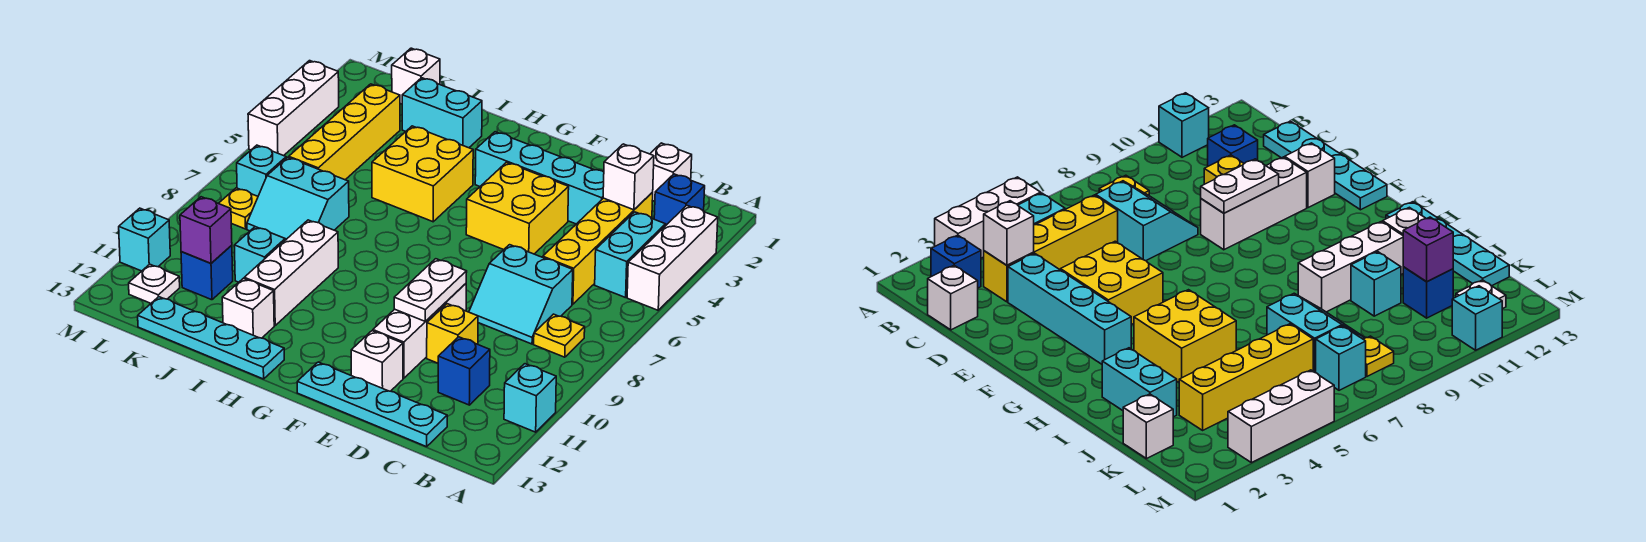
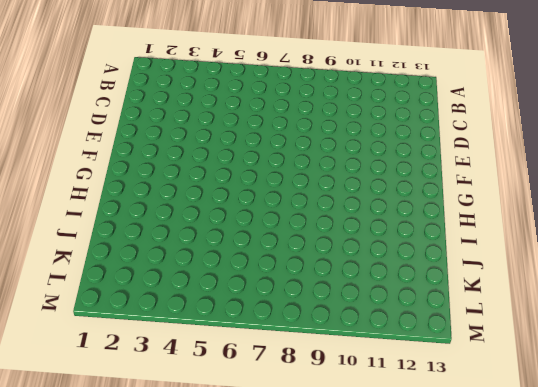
none -> white brick A3:A5 level 1
none -> cyan brick A11 level 1
none -> blue brick B2 level 1
none -> cyan brick B4:B5 level 1

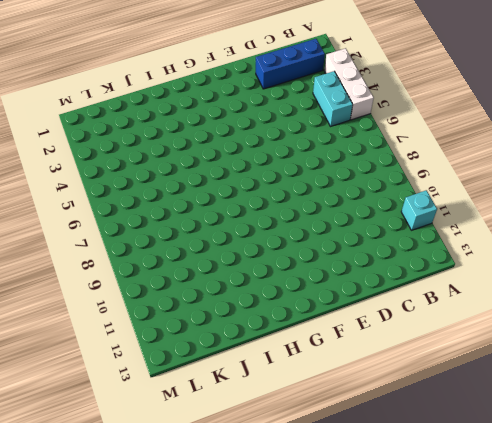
blue brick B2:D2 level 1 -> blue brick B2 level 1
none -> yellow plate B8 level 1
none -> white brick C1 level 1
none -> yellow brick C3:C6 level 1
none -> cyan slope C7:D8 level 1 top 7

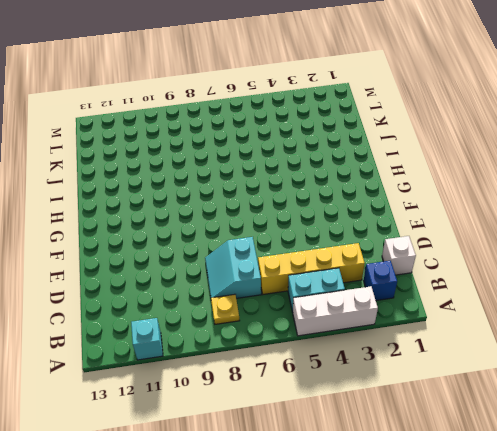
none -> blue brick C11 level 1
none -> cyan plate C13:F13 level 1
none -> cyan brick D3:G3 level 1
none -> yellow brick D10 level 1

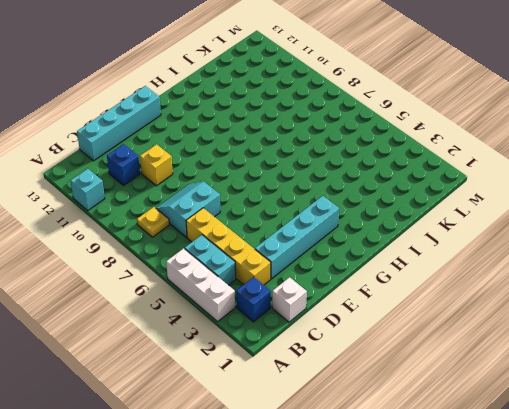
cyan brick C13:F13 level 1 -> cyan plate C13:F13 level 1
none -> yellow brick E4:F5 level 1
none -> white brick E9:E11 level 1
none -> white brick E12 level 1
none -> yellow brick H4:I5 level 1

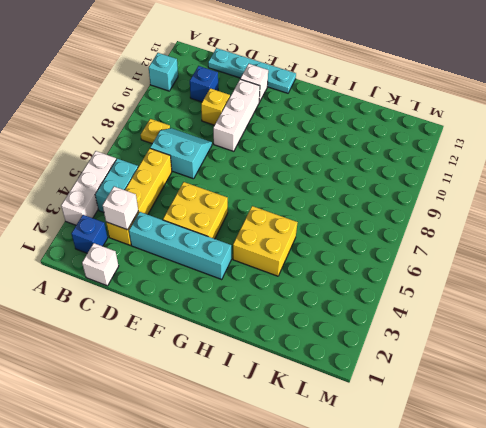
none -> cyan plate H13:K13 level 1
none -> cyan brick I2:J2 level 1
none -> white brick I9:I11 level 1
none -> white brick I12 level 1

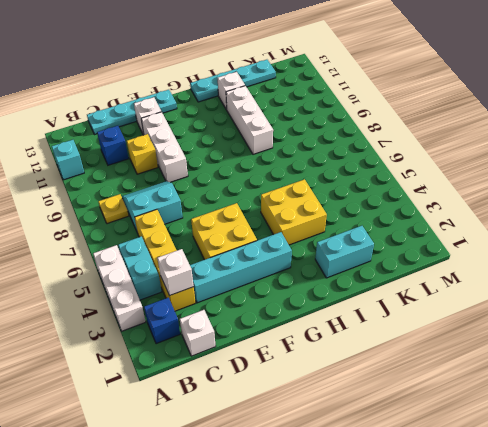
none -> cyan slope J7:K8 level 1 top 7
none -> cyan brick J10 level 1
none -> white brick K1 level 1
none -> yellow brick K3:K6 level 1

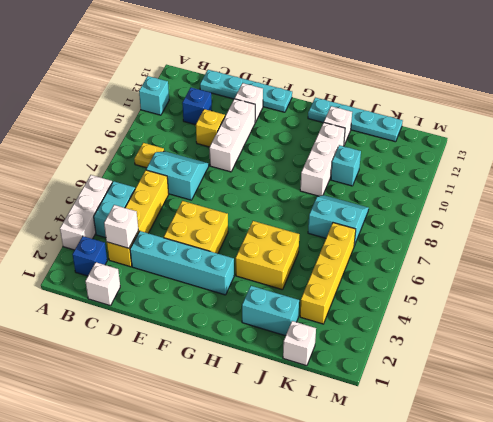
none -> blue brick K11 level 1
none -> cyan brick L7 level 1
none -> yellow plate L8 level 1
none -> white plate L12 level 1

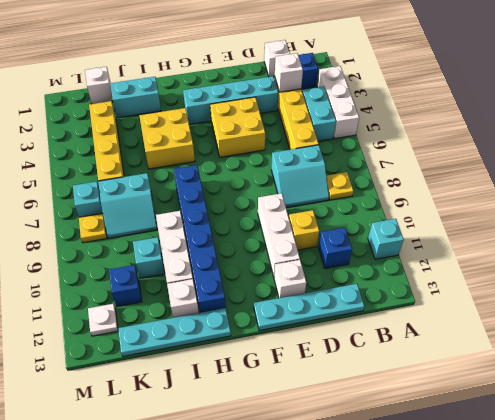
blue brick H7:H12 level 1 -> none
none -> white brick M3:M5 level 1
none -> cyan brick M11 level 1
none -> white plate E9:E10 level 2
none -> purple brick K11 level 2

